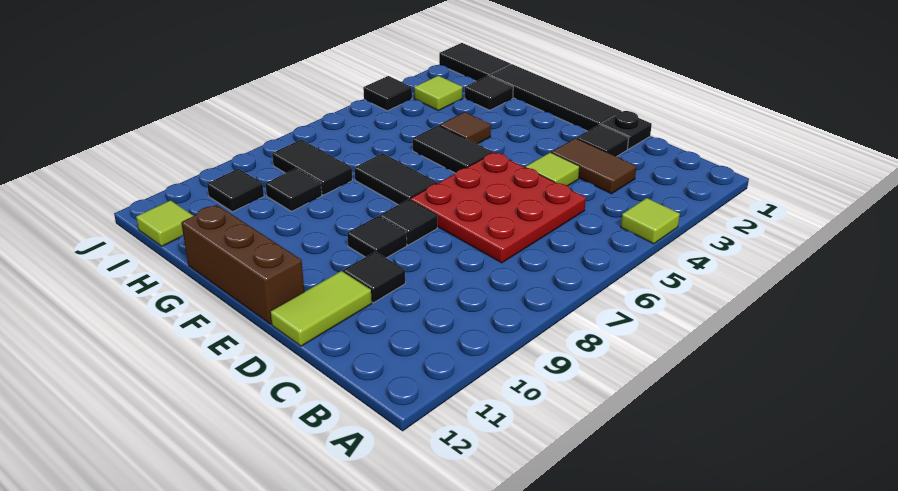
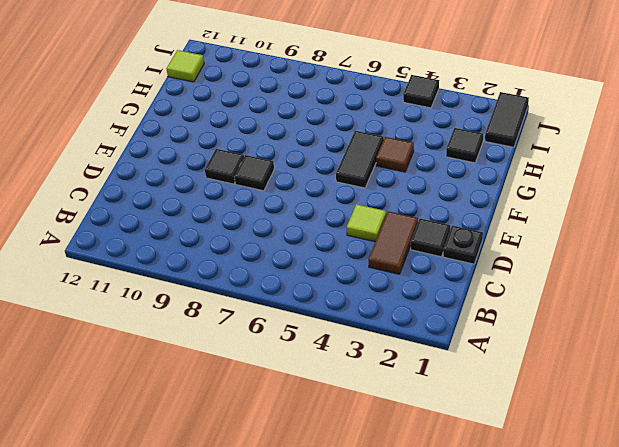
none -> lime tile A4 level 1
none -> red plate C5:E7 level 1
none -> black tile D10 level 1

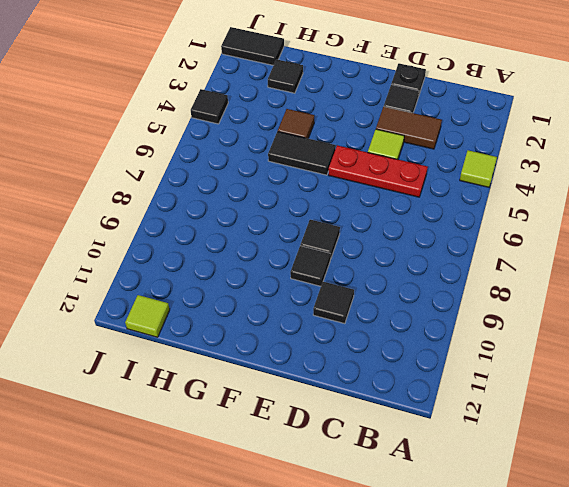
red plate C5:E5 level 1 -> red plate C5:E7 level 1
none -> lime tile D11:D12 level 1
none -> black tile E1:H1 level 1
none -> brown brick E12:G12 level 1

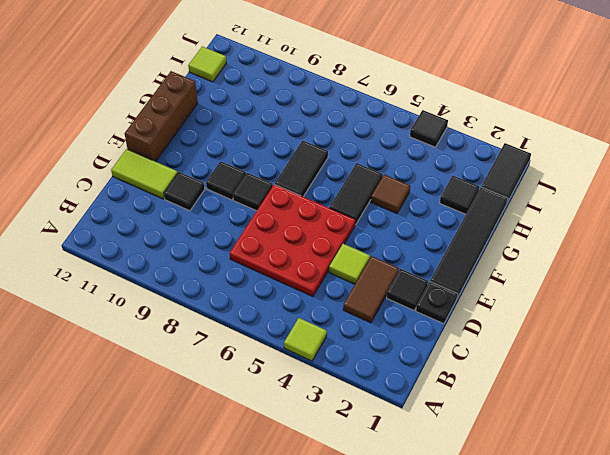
none -> black tile H8:I8 level 1
none -> black tile H9 level 1
none -> lime tile I3 level 1

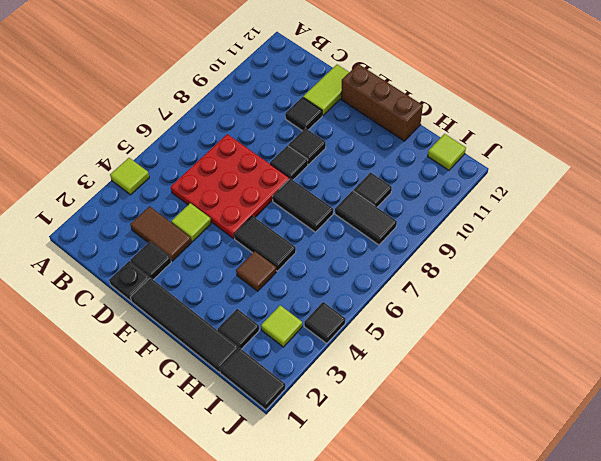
none -> black tile I10 level 1

